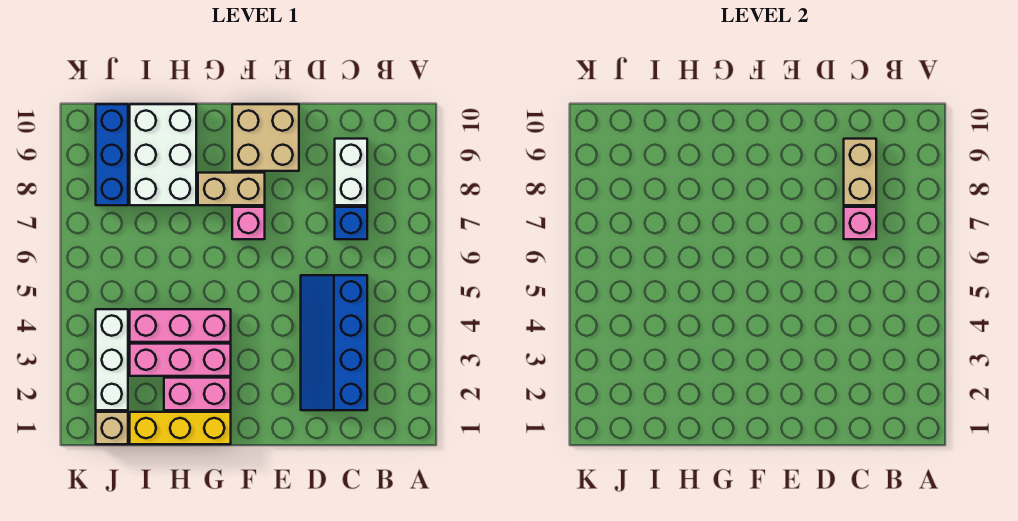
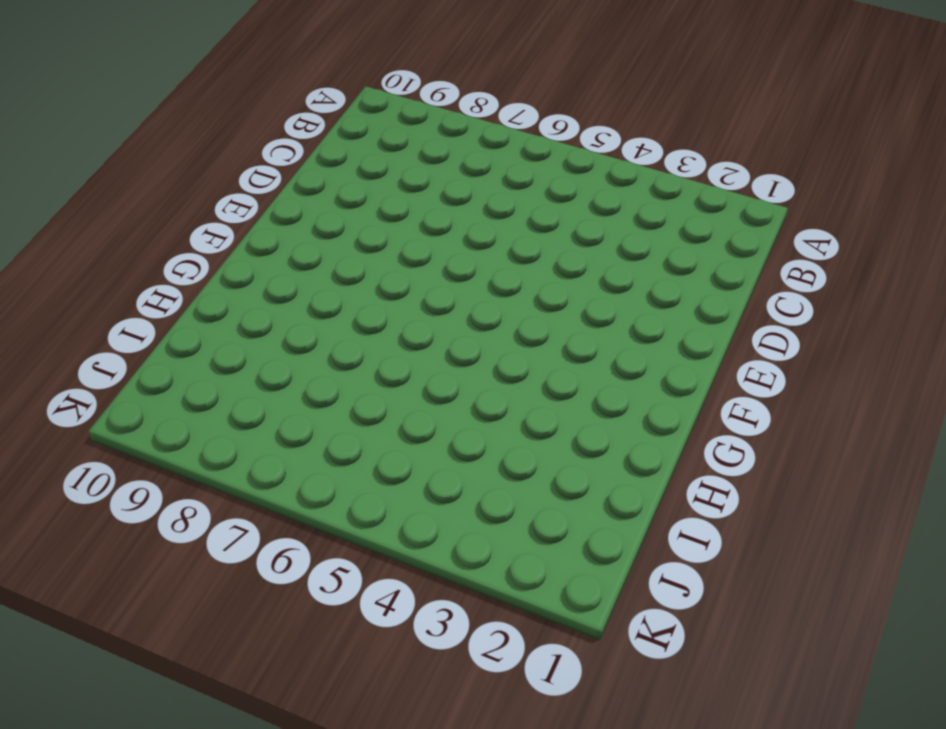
none -> blue slope C2:D5 level 1 top C
none -> blue brick C7 level 1
none -> white brick C8:C9 level 1

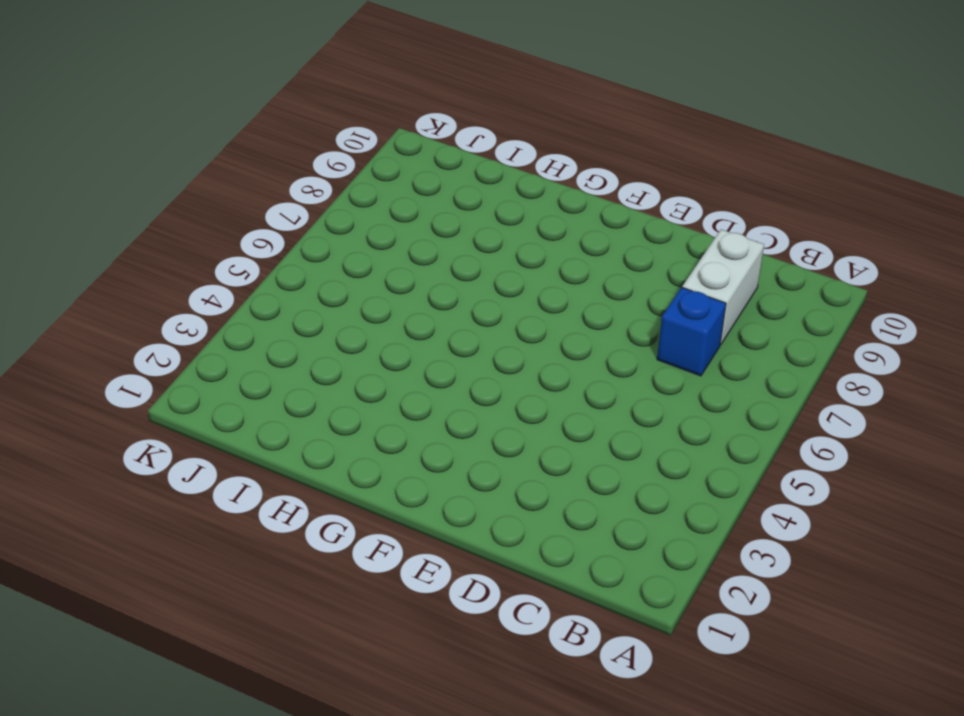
none -> blue slope C2:D5 level 1 top C
none -> tan brick E9:F10 level 1
none -> pink brick F7 level 1

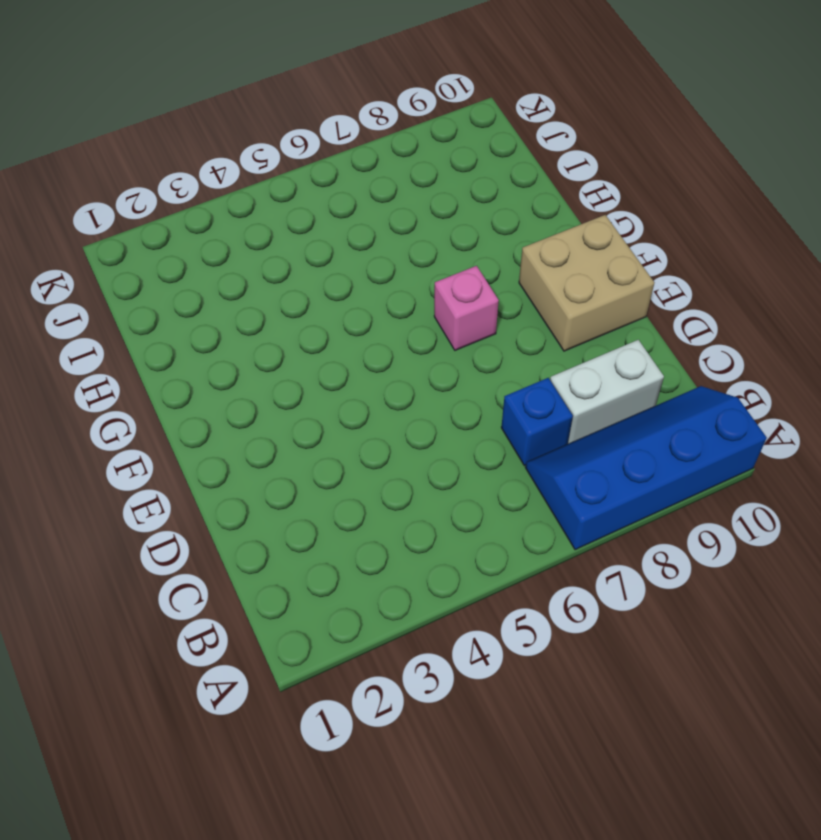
blue slope A7:B10 level 1 top A -> blue slope C2:D5 level 1 top C
none -> tan brick F8:G8 level 1
none -> yellow brick G1:I1 level 1
none -> pink brick G2:H2 level 1

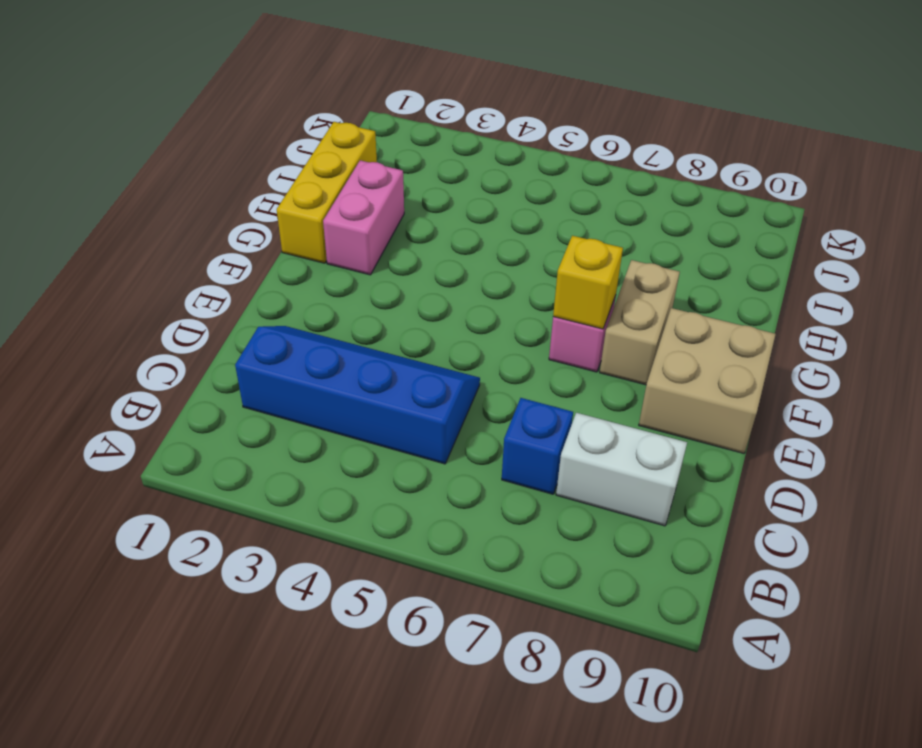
yellow brick F7 level 2 -> none
none -> pink brick G3:I3 level 1
none -> pink brick G4:I4 level 1
none -> white brick H8:I10 level 1

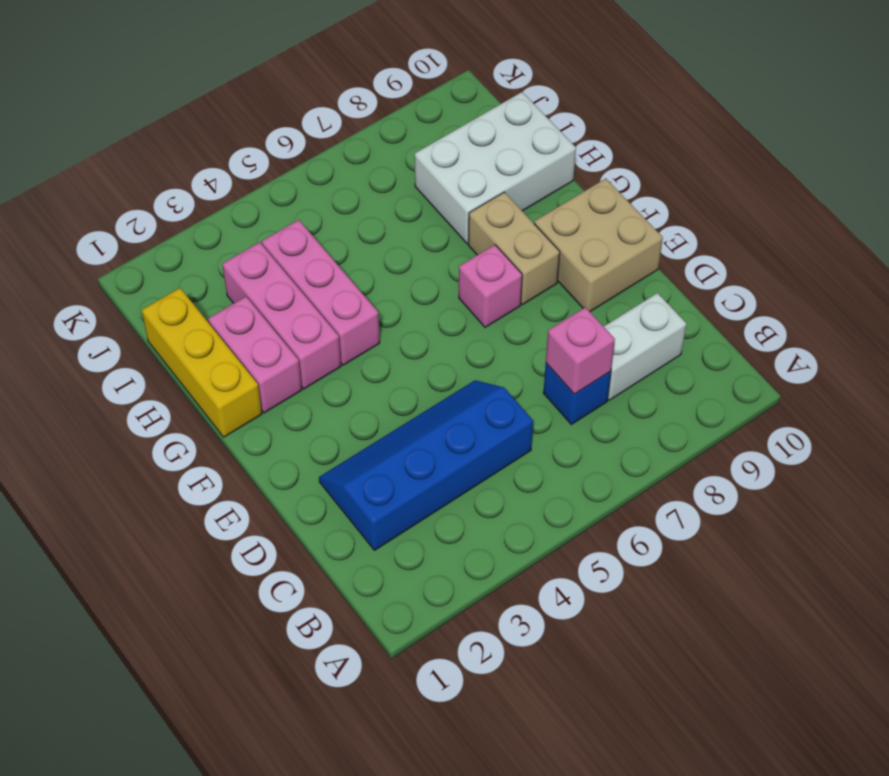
none -> tan brick J1 level 1
none -> white brick J2:J4 level 1
none -> blue brick J8:J10 level 1

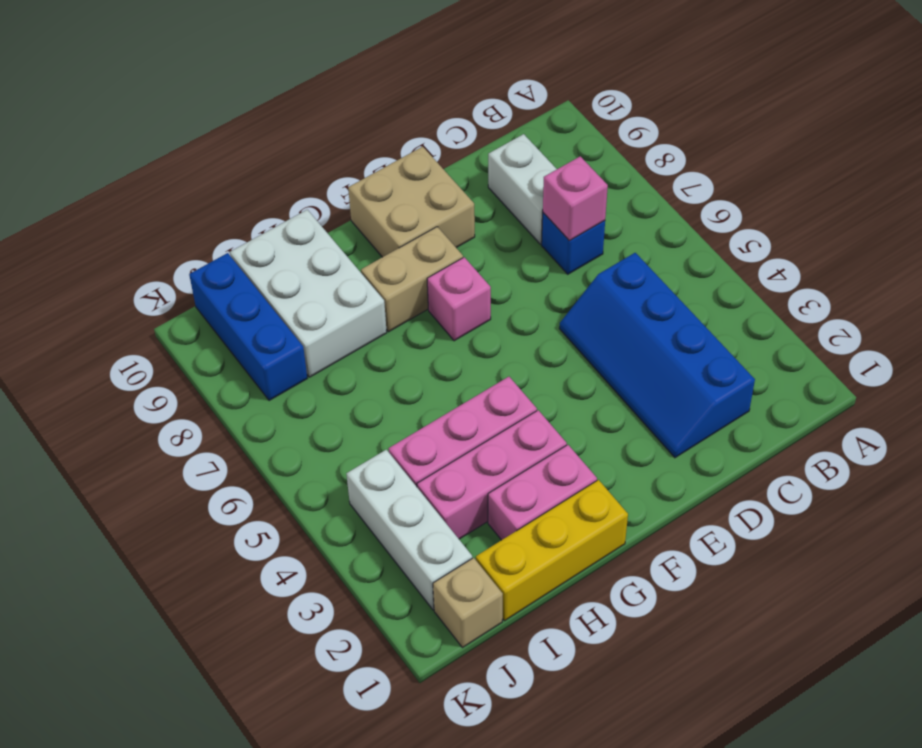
none -> tan brick C8:C9 level 2

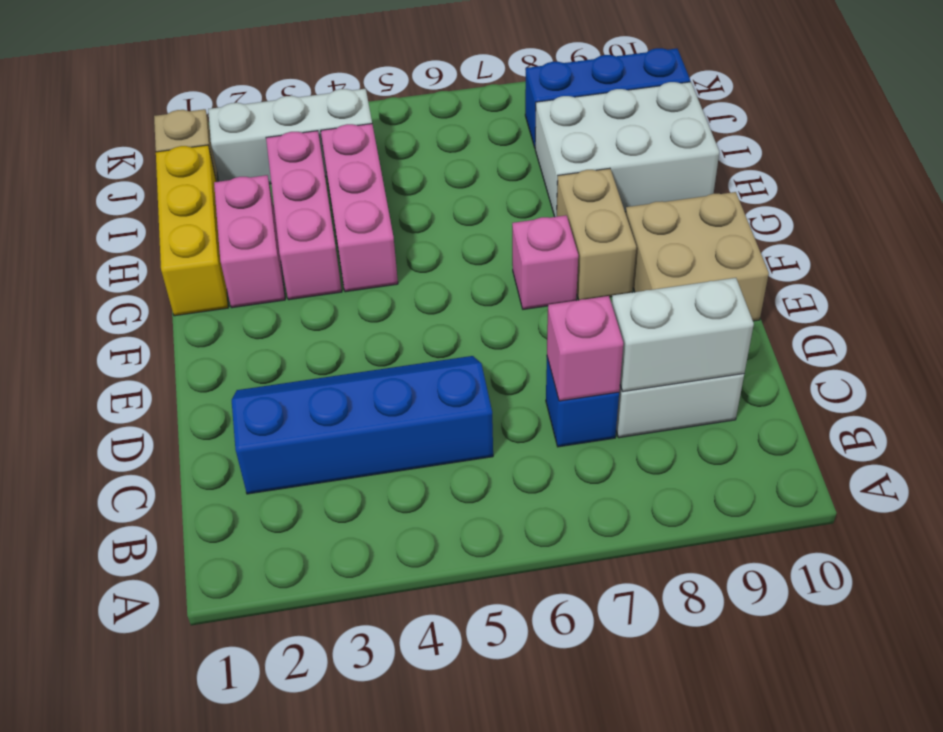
white brick C8:C9 level 2 -> tan brick C8:C9 level 2

